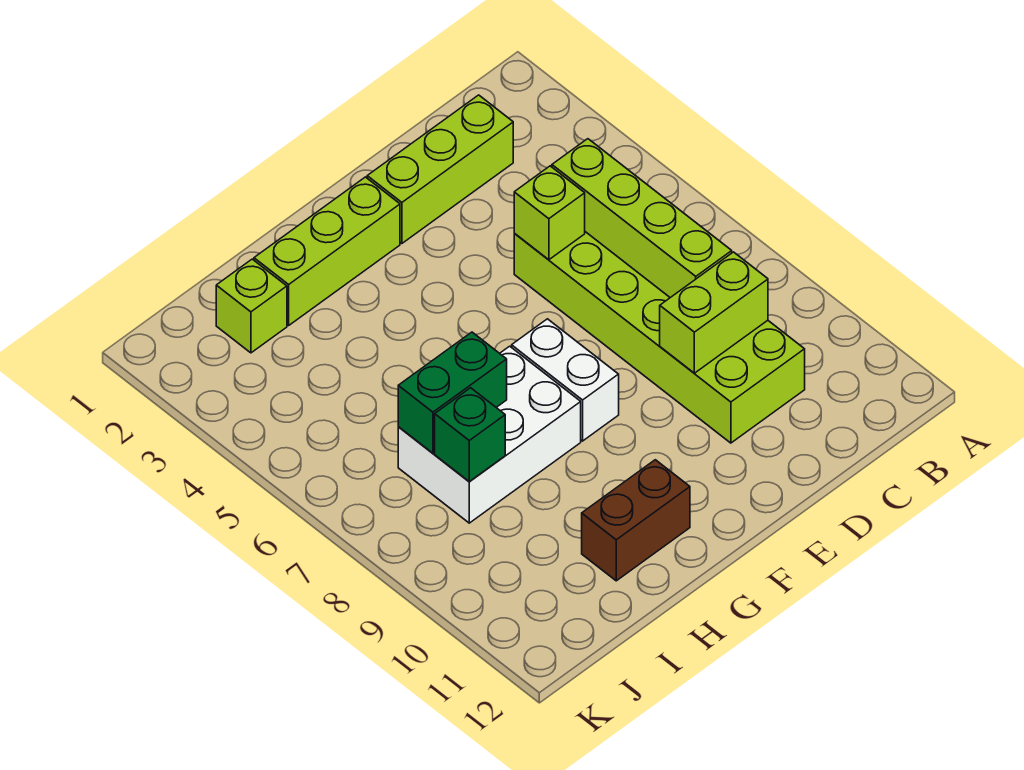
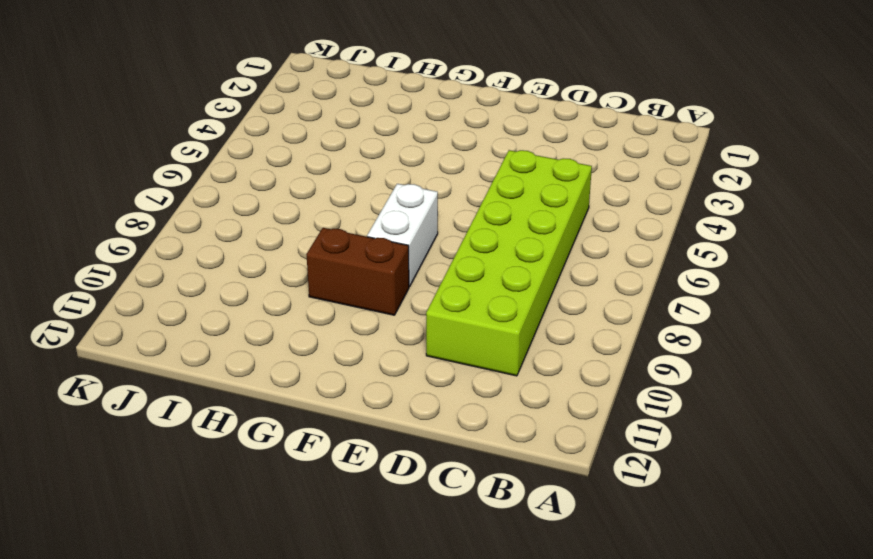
brown brick F9:G9 level 1 -> brown brick G11:H11 level 1
none -> lime brick C2:E2 level 1
none -> lime brick F2:H2 level 1
none -> white brick G7:I8 level 1

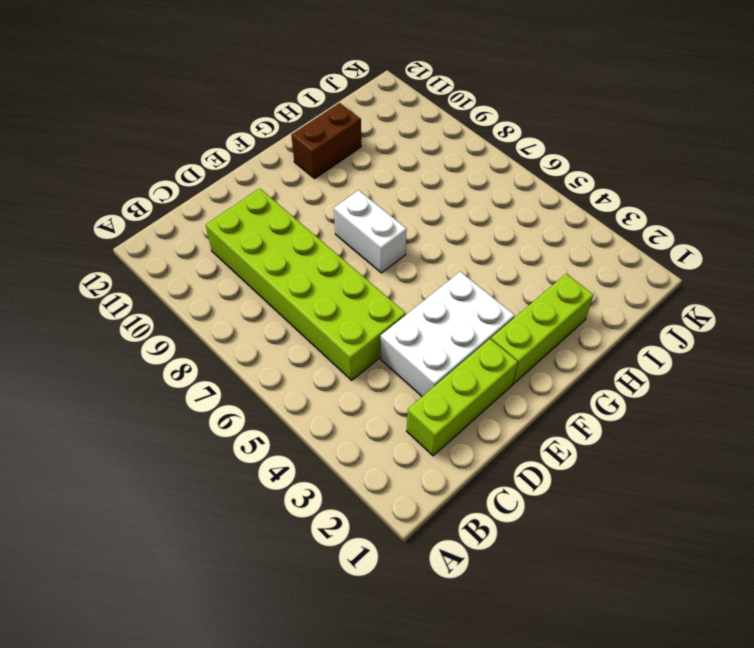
white brick D3:F4 level 1 -> white brick G7:I8 level 1
none -> lime brick I2 level 1
none -> lime brick C5:C8 level 2
none -> lime brick C9:D9 level 2

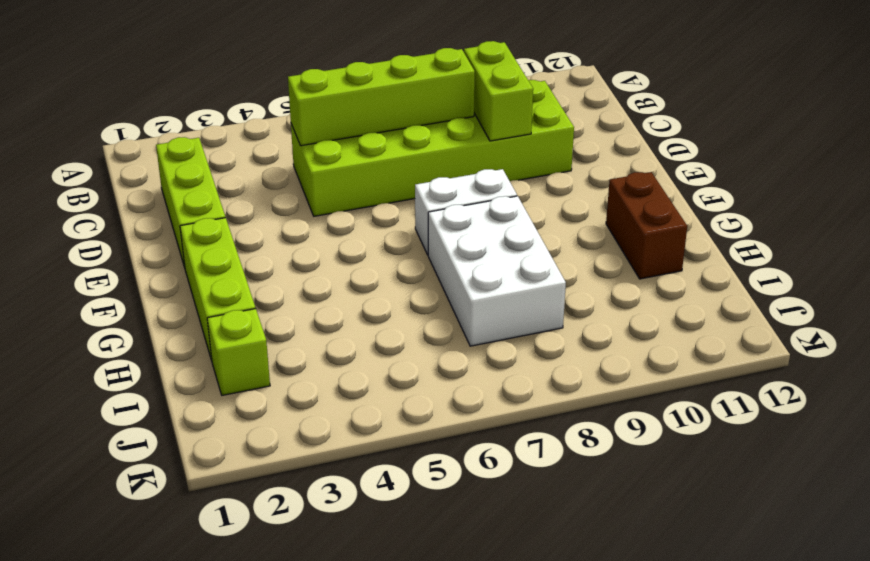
none -> lime brick D5 level 2
none -> green brick H7:I7 level 2
none -> green brick I8 level 2

